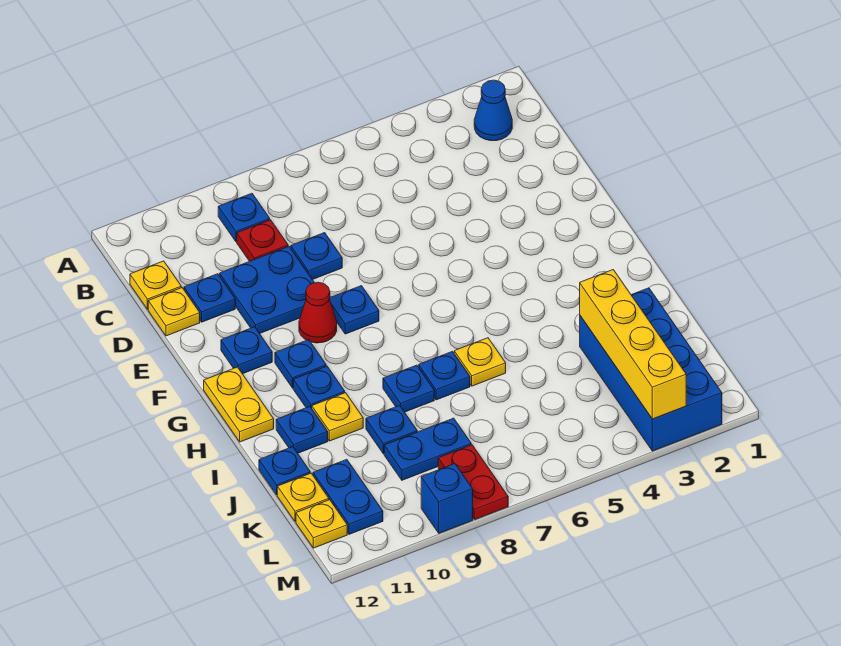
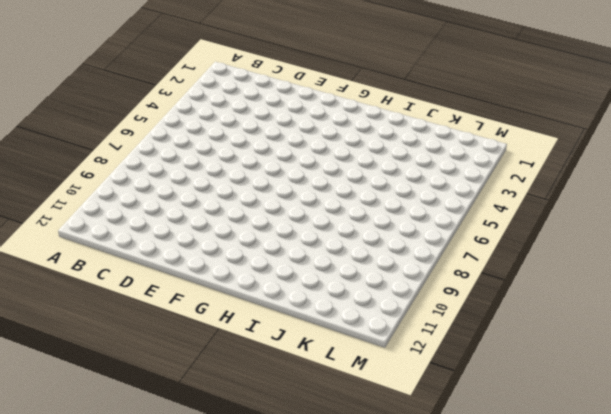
none -> blue cone B2 level 1
none -> blue plate B9 level 1
none -> red plate C9 level 1

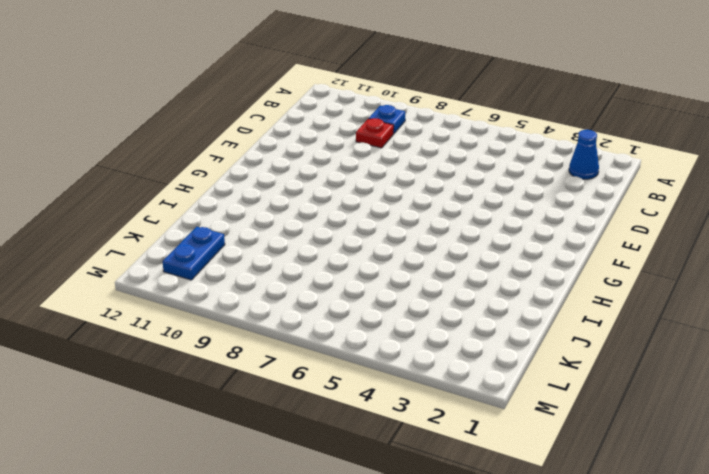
none -> yellow plate C12 level 1
none -> blue plate D8 level 1
none -> blue plate D9:E10 level 1

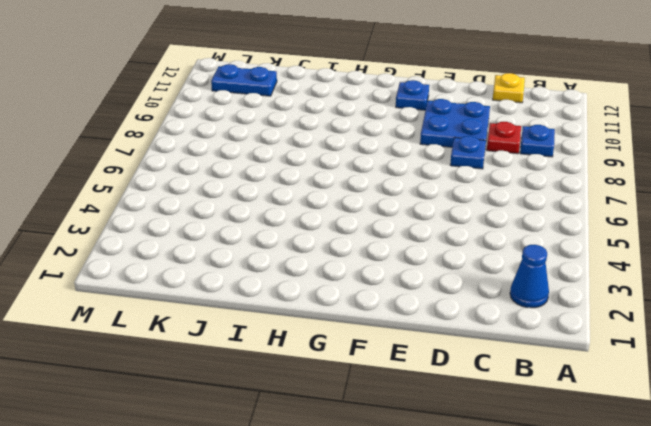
none -> blue plate D11 level 1
none -> yellow plate D12 level 1
none -> blue plate F8 level 1

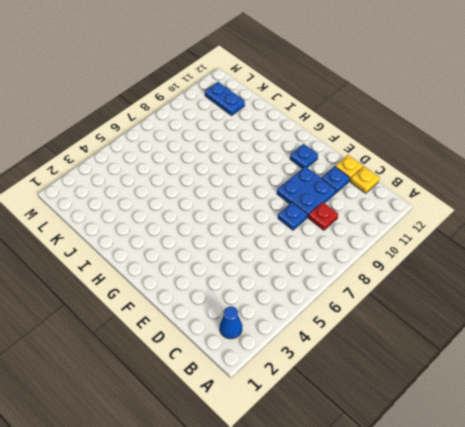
none -> blue plate B9 level 1
none -> blue plate F8 level 1
none -> red cone F9 level 1

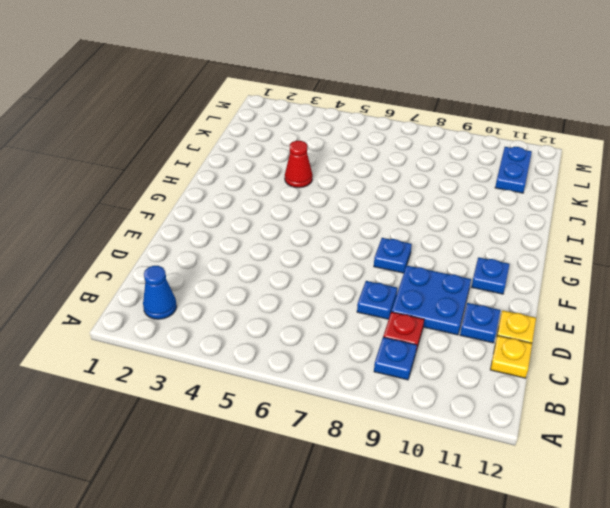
red cone I4 level 1 -> red cone F9 level 1
none -> blue plate G10 level 1
none -> yellow plate G12:H12 level 1
none -> blue plate H10 level 1

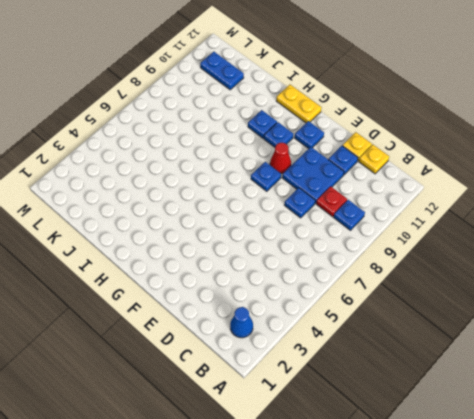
none -> yellow plate I6 level 1
none -> blue plate I7 level 1
none -> blue plate I8 level 1

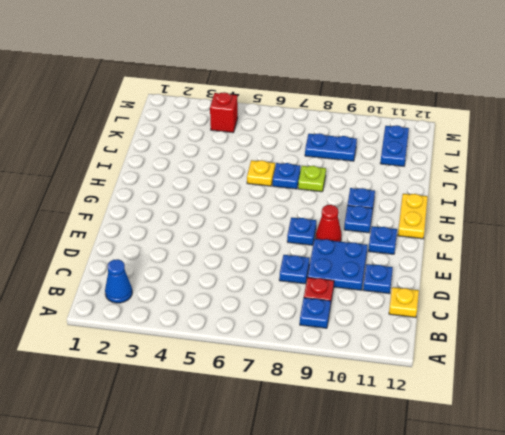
lime plate I8 level 1 -> blue plate I8 level 1
red brick L4 level 1 -> none
none -> yellow plate D12 level 1
none -> yellow plate I10 level 1
none -> blue plate I11 level 1

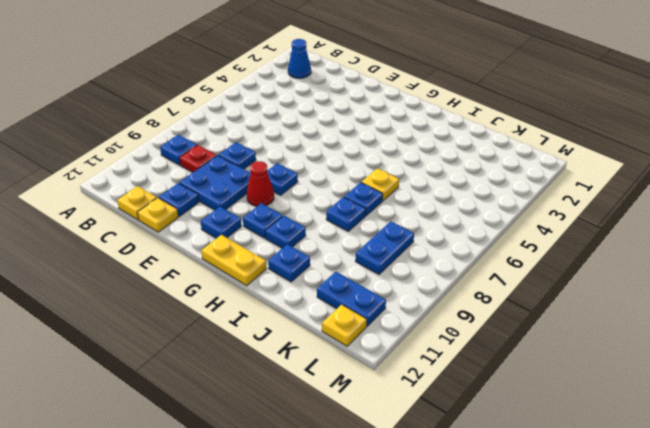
none -> yellow plate I10 level 1
none -> blue brick J2:M3 level 1
none -> blue plate J9 level 1

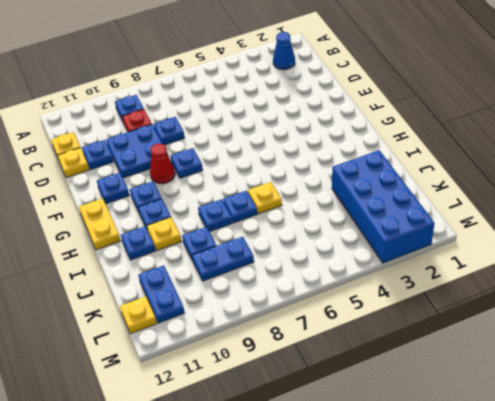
none -> blue plate J12 level 1
none -> yellow plate K12 level 1
none -> red plate L8:M8 level 1

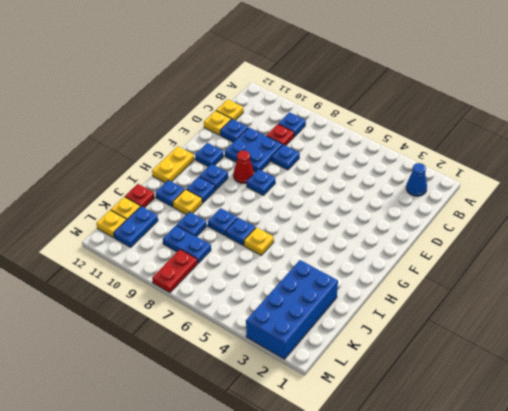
red plate J12 level 1 -> blue plate J12 level 1
none -> blue brick M9 level 1
none -> yellow brick J3:M3 level 2

